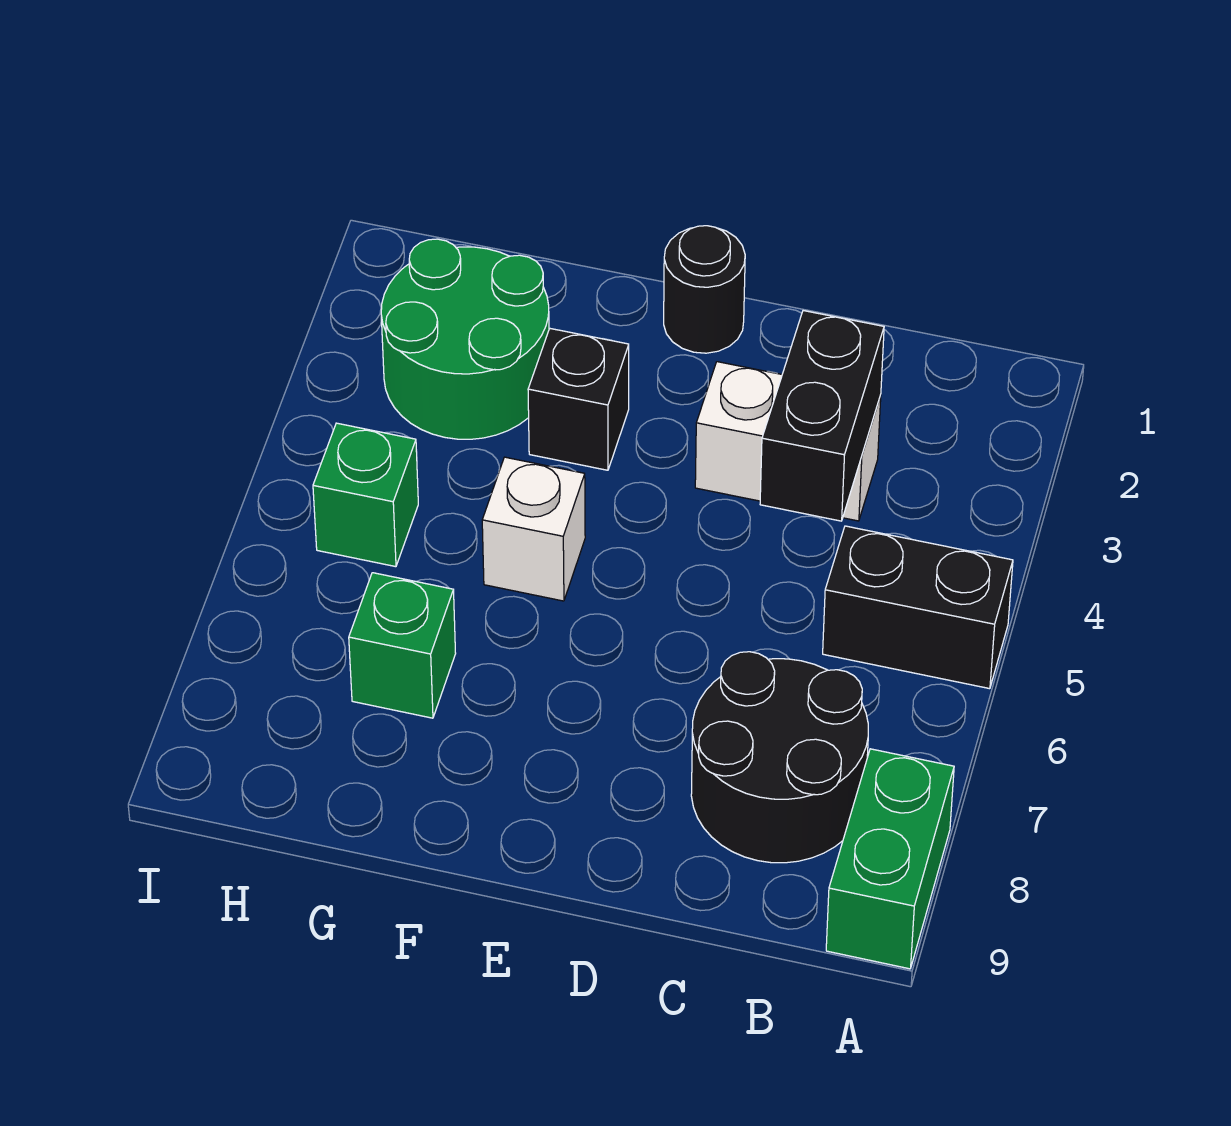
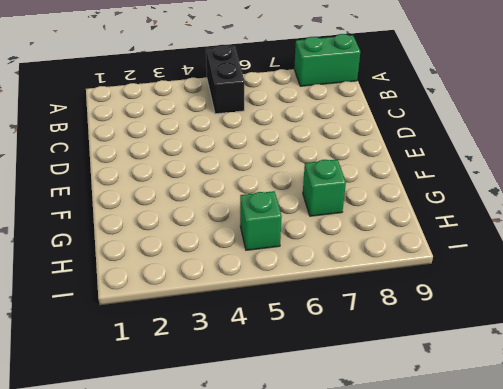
none -> black round brick B7:C8 level 1
none -> white brick C3:D3 level 1

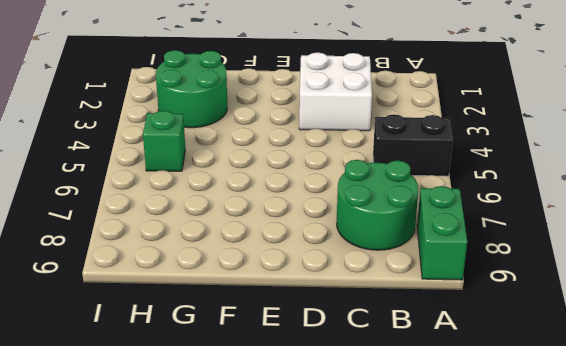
green round brick B7:C8 level 1 -> black round brick B7:C8 level 1
white brick C2:D3 level 1 -> white brick C3:D3 level 1
none -> black round brick E1 level 1
none -> black brick F3 level 1

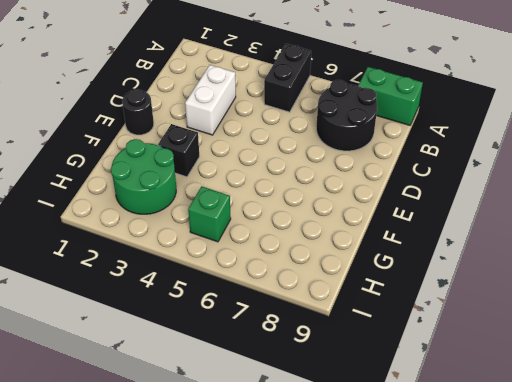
none -> white brick F5 level 1
none -> green brick G7 level 1

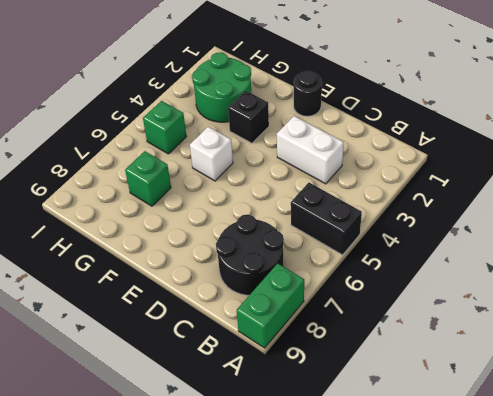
none -> black brick C3:C4 level 2

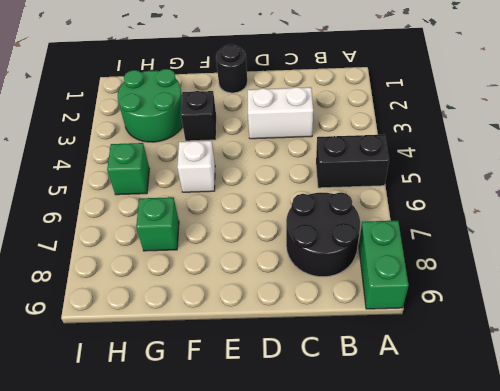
none -> black brick C3:C4 level 2

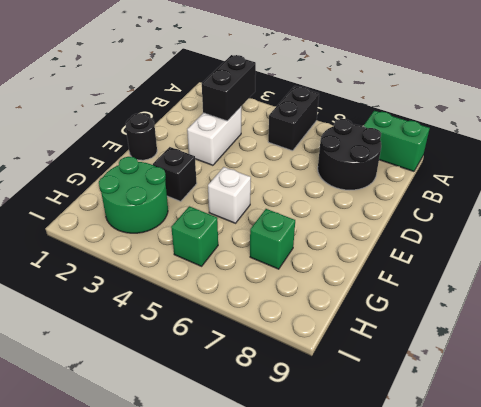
black brick B3:C3 level 2 -> black brick C3:C4 level 2

